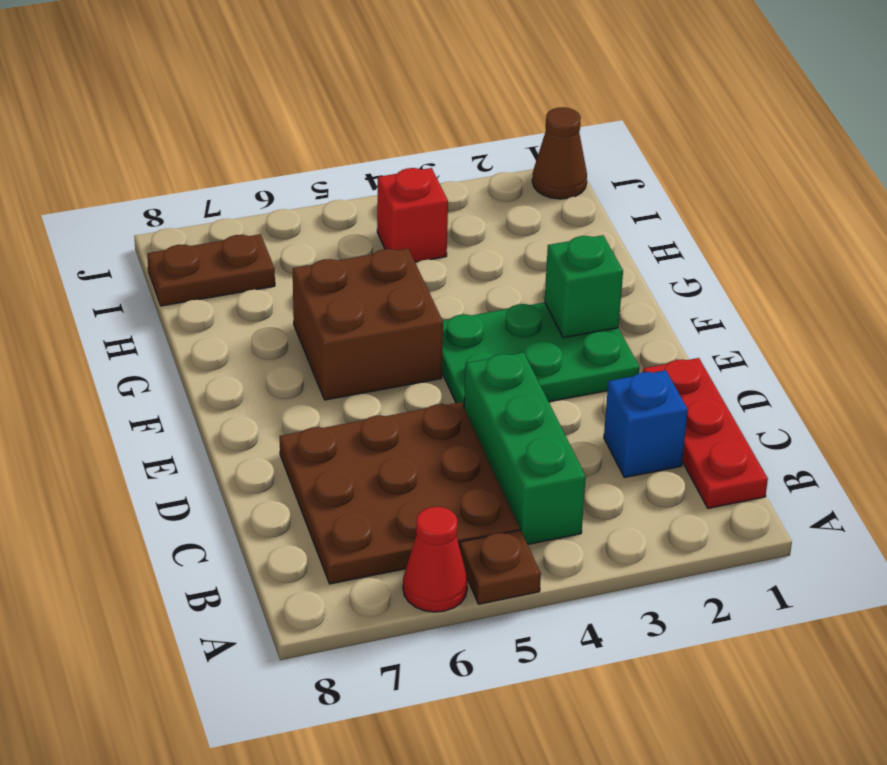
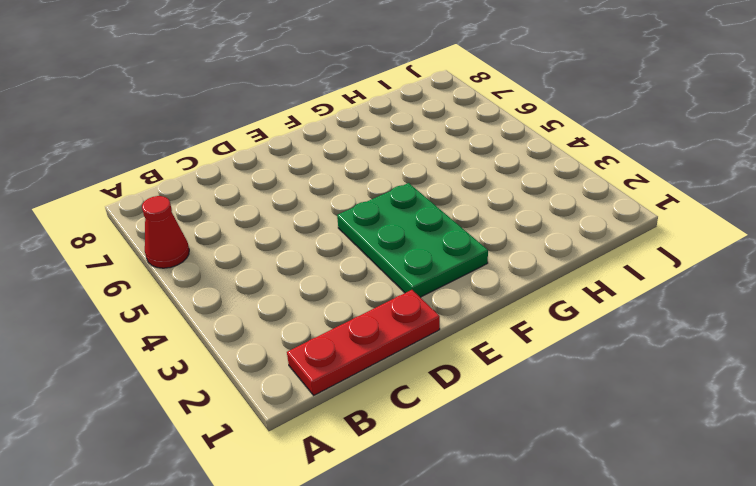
none -> brown plate A5 level 1
none -> green brick B4:D4 level 1
none -> brown plate B5:D7 level 1

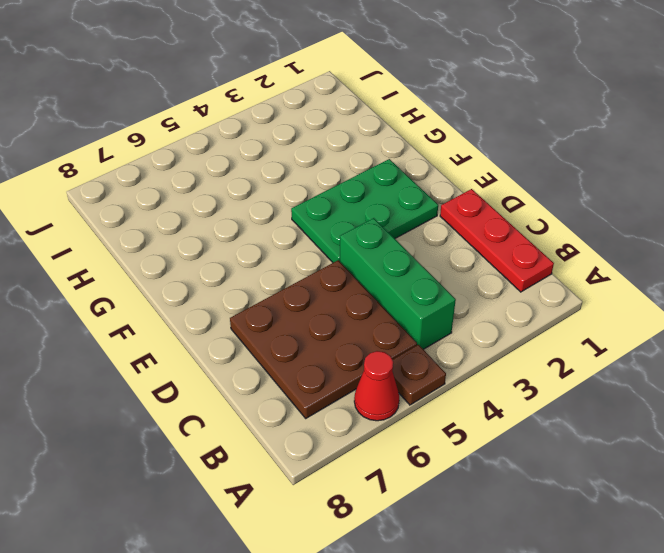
none -> blue brick C2 level 1
none -> brown brick F5:G6 level 1
none -> red brick I4 level 1

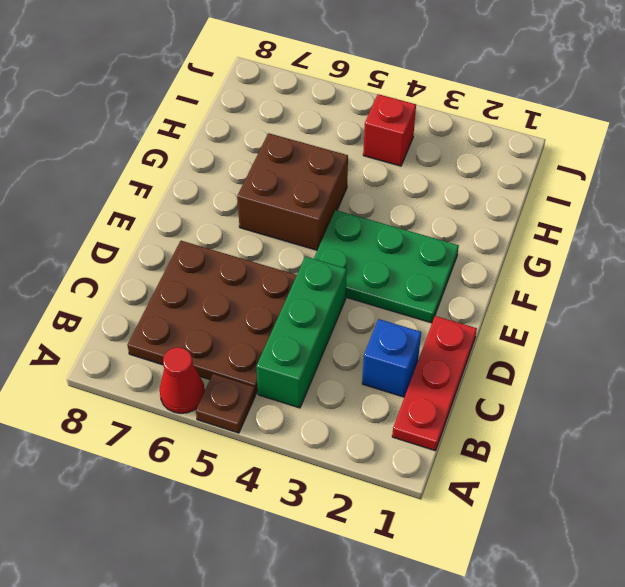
none -> brown plate I7:I8 level 1
none -> brown cone J1 level 1
none -> green brick F2 level 2

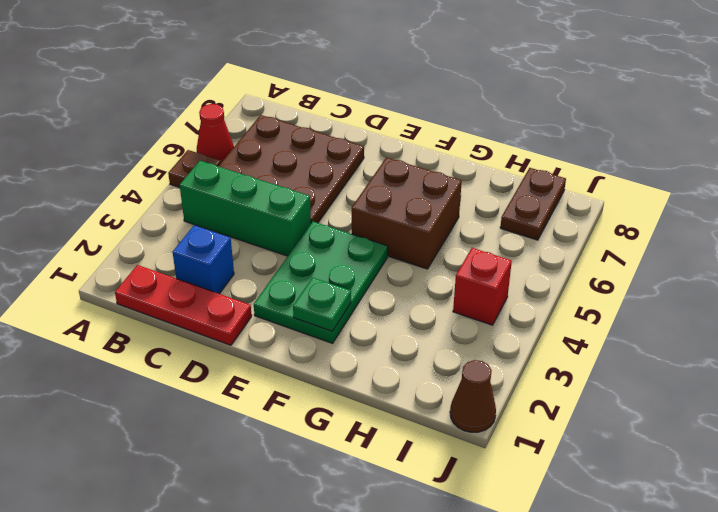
green plate F2 level 2 -> green brick F2 level 2

